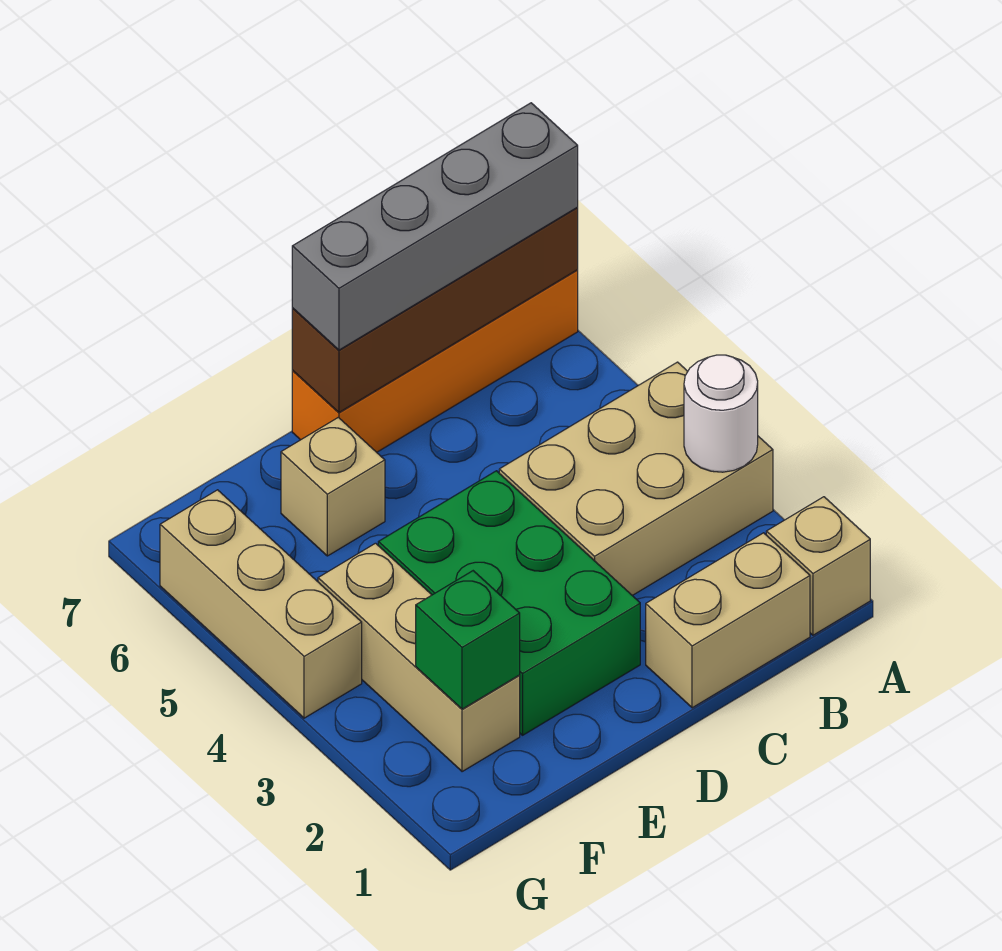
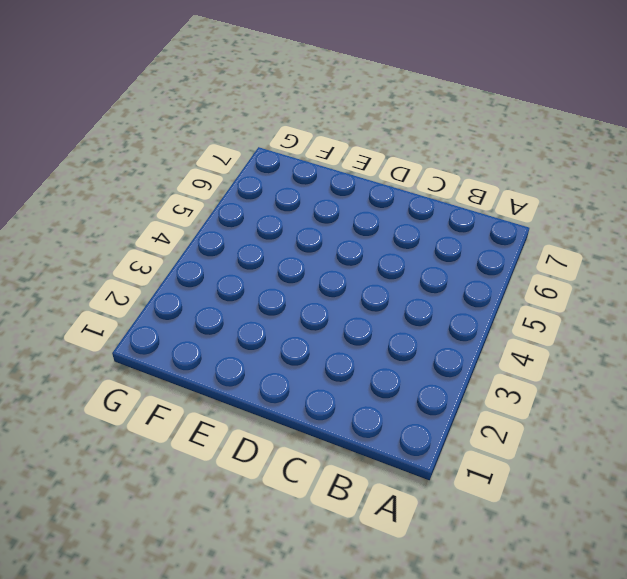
none -> tan brick A1 level 1
none -> tan brick A3:C4 level 1
none -> orange brick A7:D7 level 1

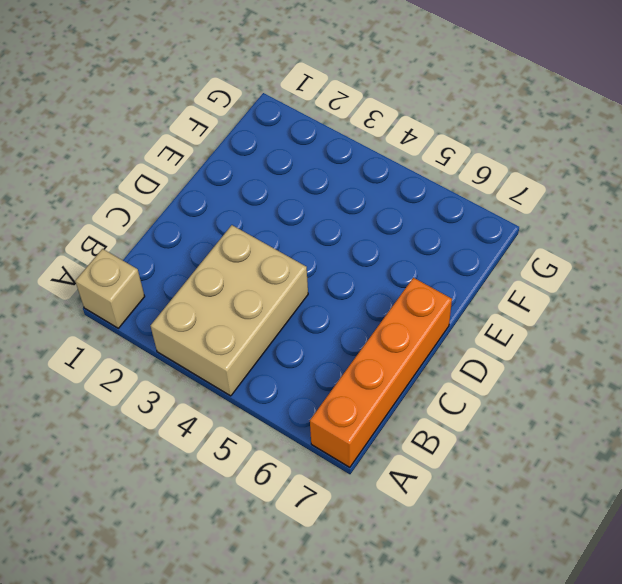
none -> tan brick B1:C1 level 1
none -> green brick D2:E4 level 1
none -> tan brick E6 level 1

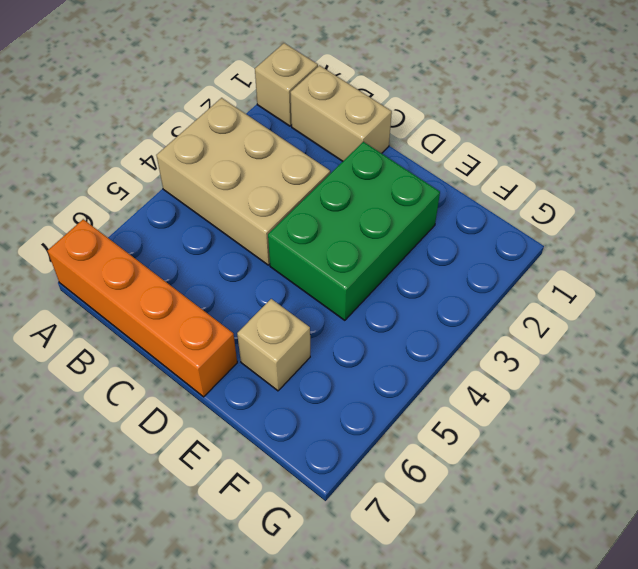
none -> tan brick F2:F4 level 1
none -> tan brick G4:G6 level 1
none -> white round brick A3 level 2

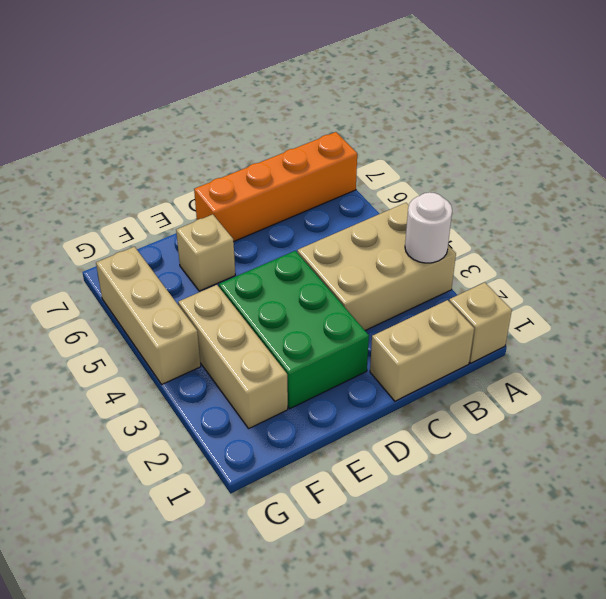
none -> brown brick A7:D7 level 2
none -> green brick F2 level 2
none -> grey brick A7:D7 level 3

